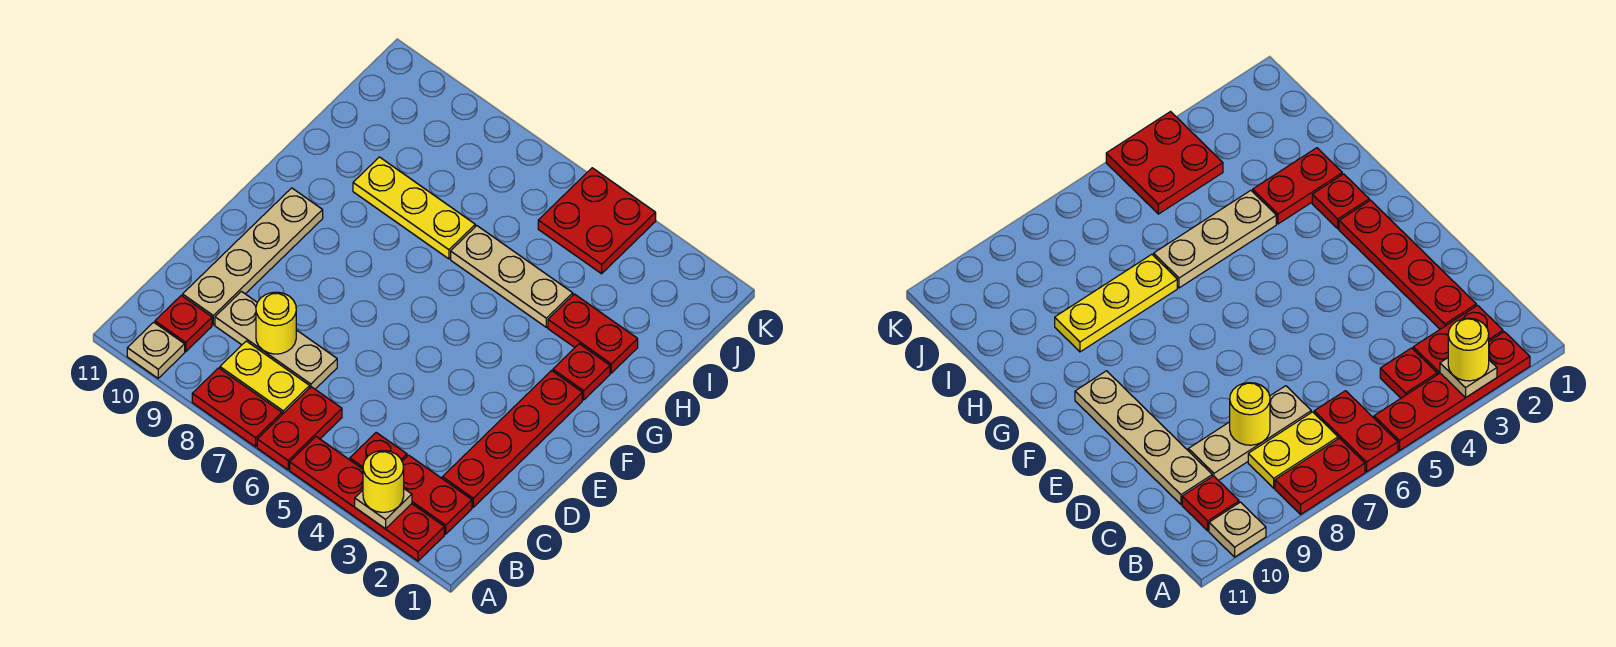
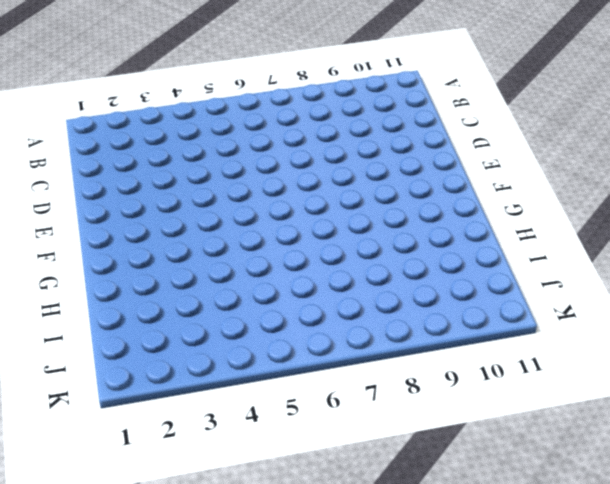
none -> red plate A2:A5 level 1
none -> red plate A6:B6 level 1
none -> red plate A7:A8 level 1

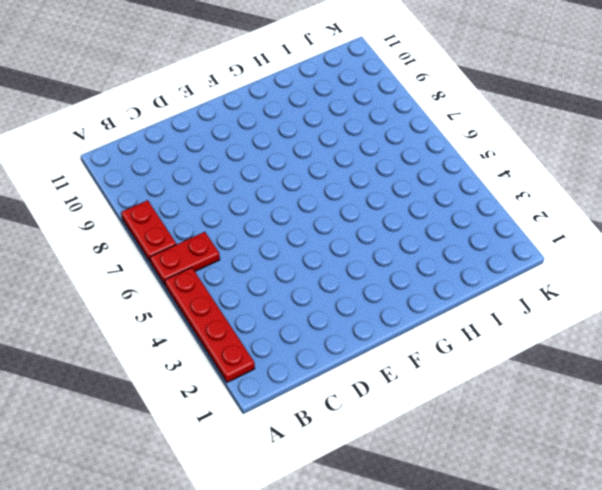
none -> tan plate A10 level 1
none -> red plate B2:B3 level 1
none -> red plate B4 level 1

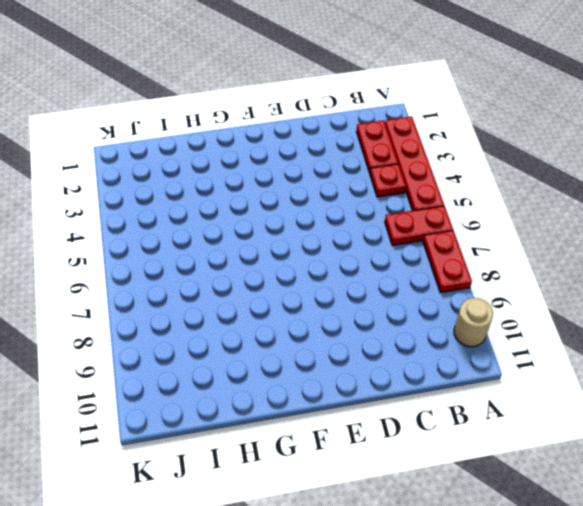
tan round brick A10 level 1 -> tan plate A10 level 1
none -> yellow plate B7:B8 level 1
none -> red plate B10 level 1
none -> red plate C2:F2 level 1

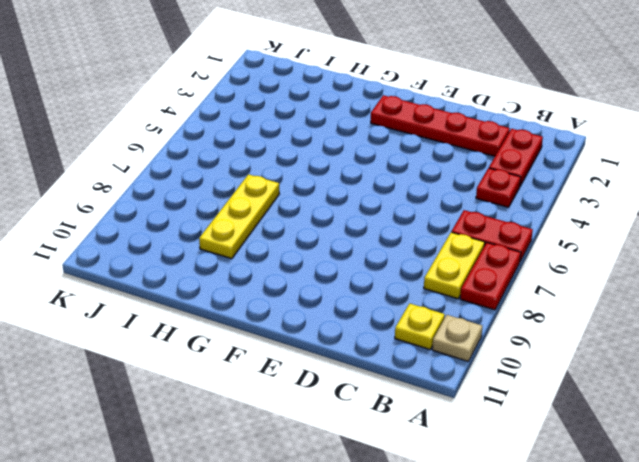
yellow plate B10 level 1 -> red plate B10 level 1
none -> red plate A2:A5 level 1
none -> tan plate C7:C9 level 1
none -> tan plate C10:F10 level 1

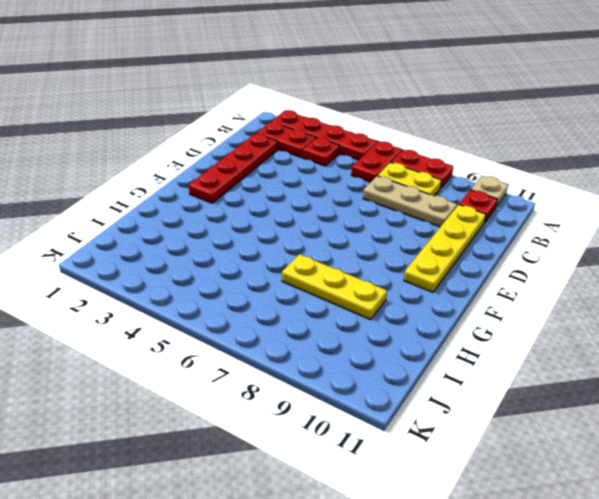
yellow plate C10:F10 level 1 -> tan plate C10:F10 level 1
none -> red plate G2 level 1
none -> red plate H2:H3 level 1
none -> tan plate H4:H6 level 1

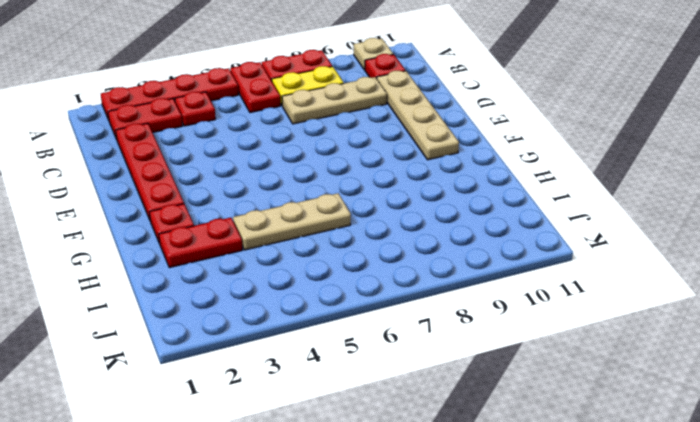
none -> yellow plate H7:H9 level 1
none -> red plate J4:K5 level 1
none -> tan plate A3 level 2

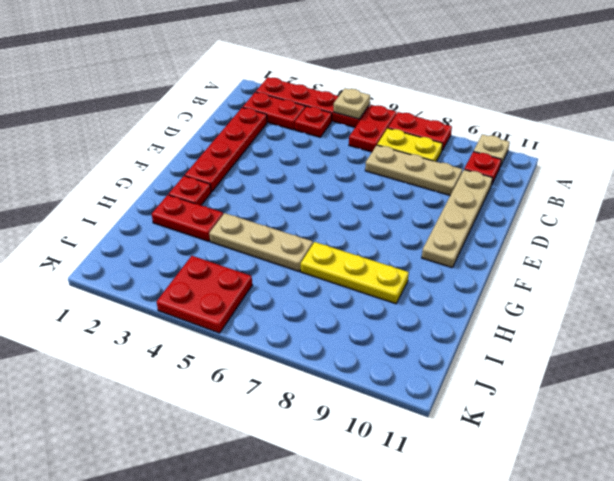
tan plate A5 level 2 -> tan plate A3 level 2
none -> yellow round brick C8 level 2
none -> yellow round brick A3 level 3

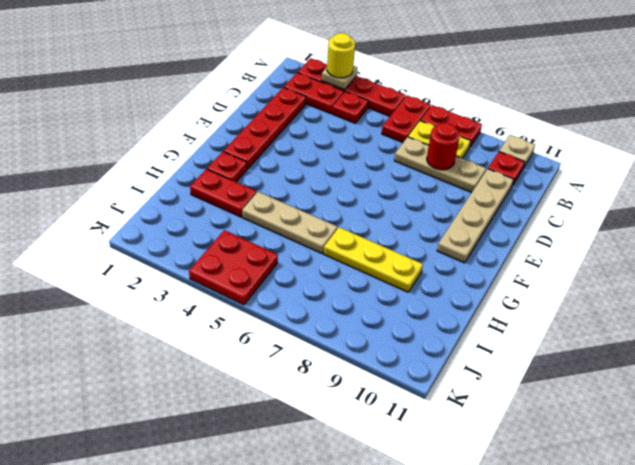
red round brick C8 level 2 -> yellow round brick C8 level 2

